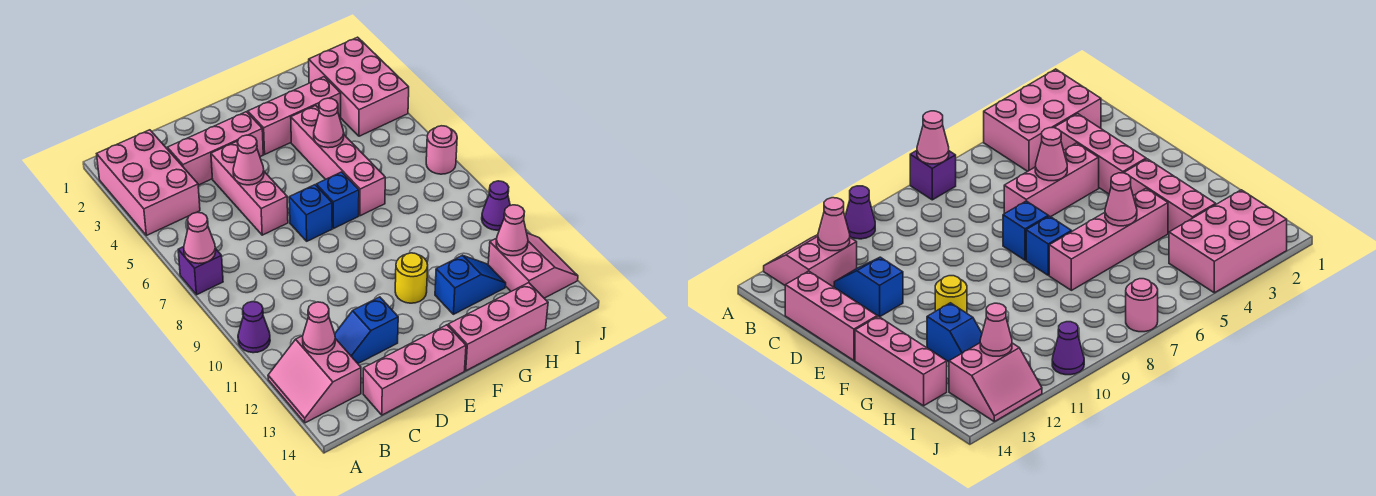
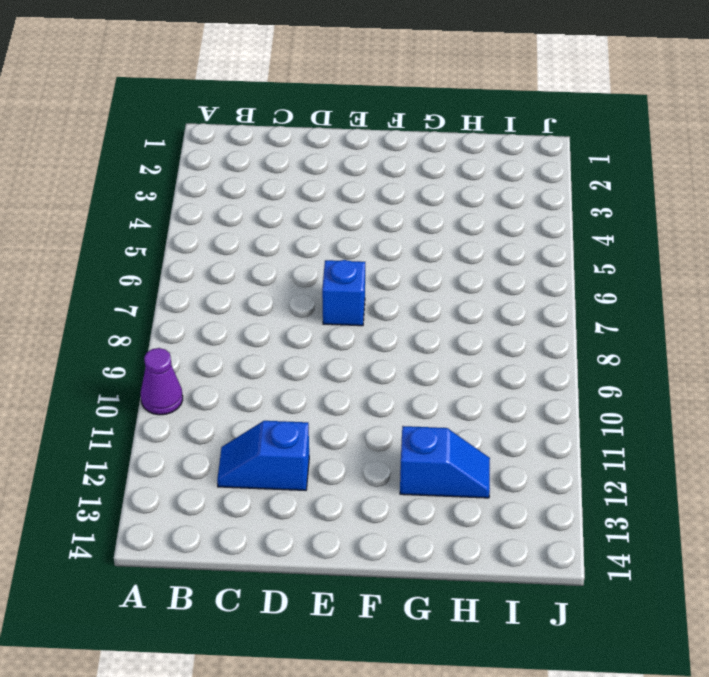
none -> pink brick A2:B4 level 1
none -> purple brick A7 level 1
none -> pink slope A12:B13 level 1 top B

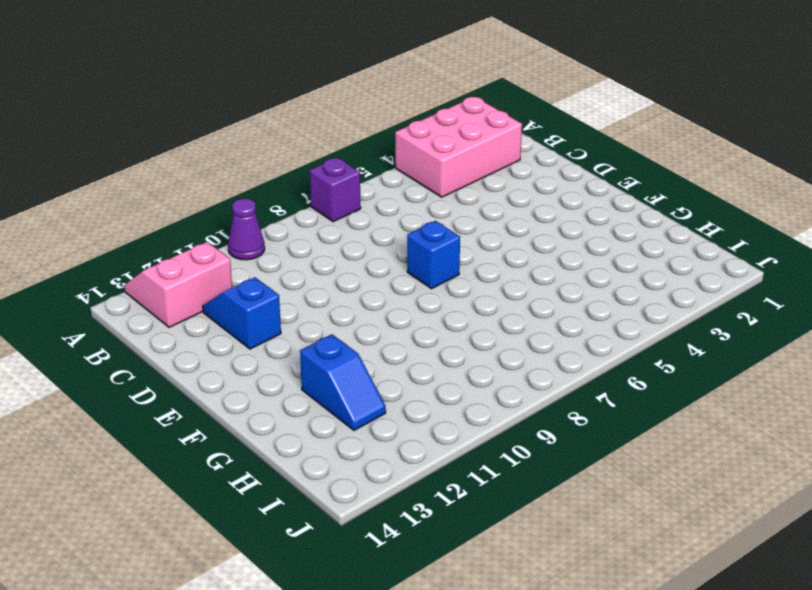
none -> pink brick C3:E3 level 1
none -> pink brick C14:E14 level 1
none -> pink brick D4:D6 level 1

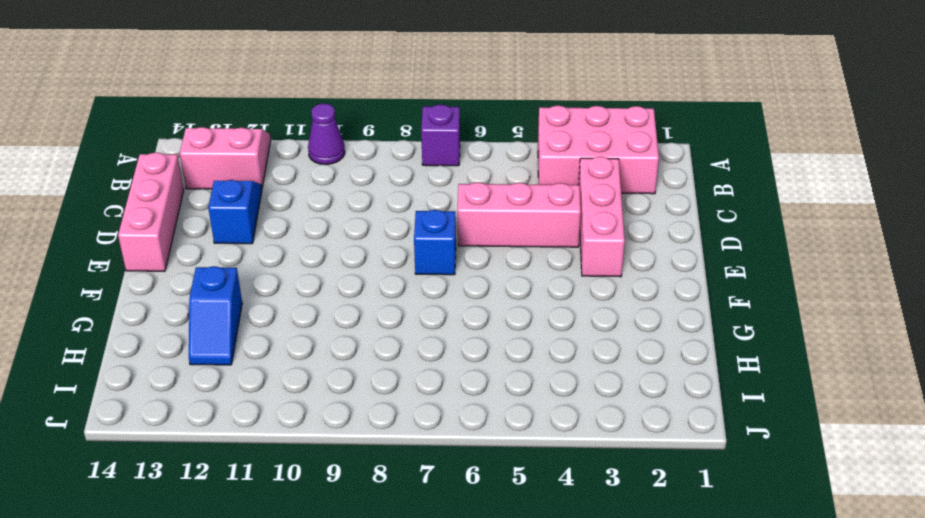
none -> pink brick F3:H3 level 1
none -> blue brick F7 level 1
none -> yellow round brick F11 level 1

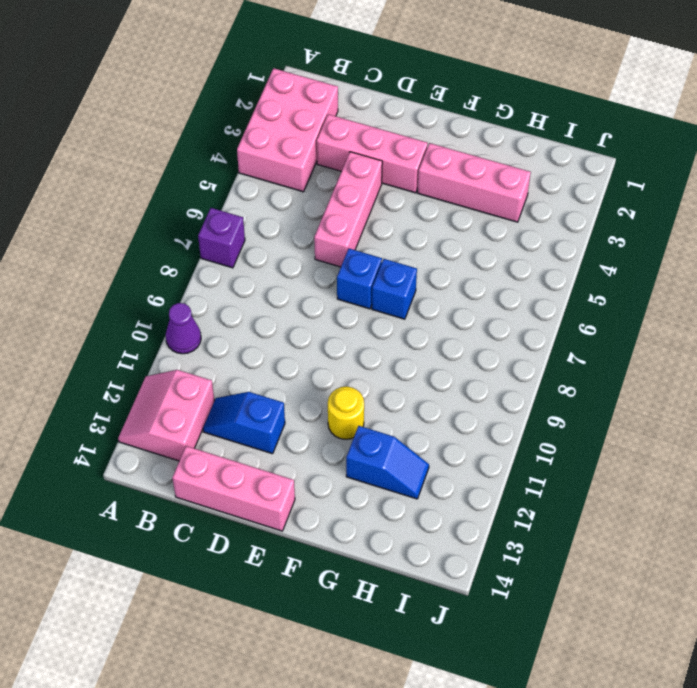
none -> pink brick F14:H14 level 1
none -> pink brick G4:G7 level 1
none -> pink brick I2:J4 level 1

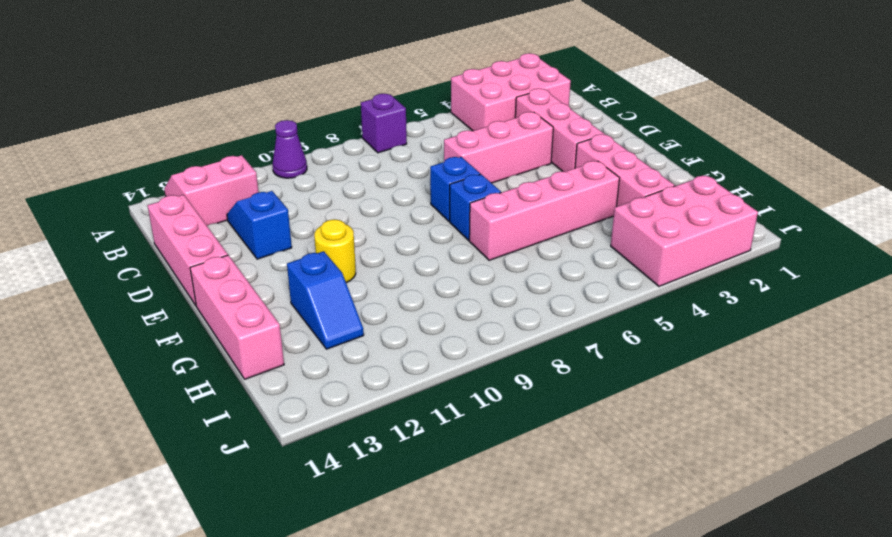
none -> pink slope I12:J13 level 1 top I
none -> pink round brick J7 level 1
none -> purple cone J10 level 1

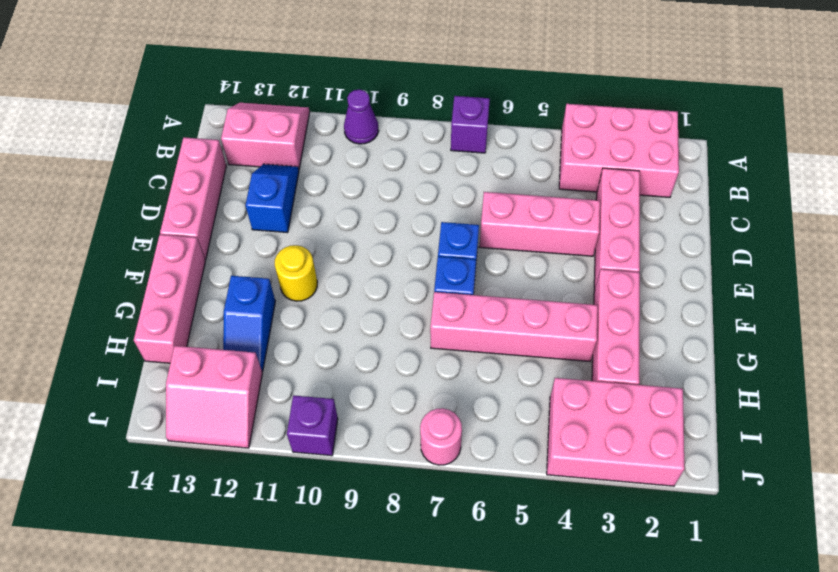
purple brick J10 level 1 -> purple cone J10 level 1
none -> pink cone A7 level 2
none -> pink cone B12 level 2
none -> pink cone D5 level 2

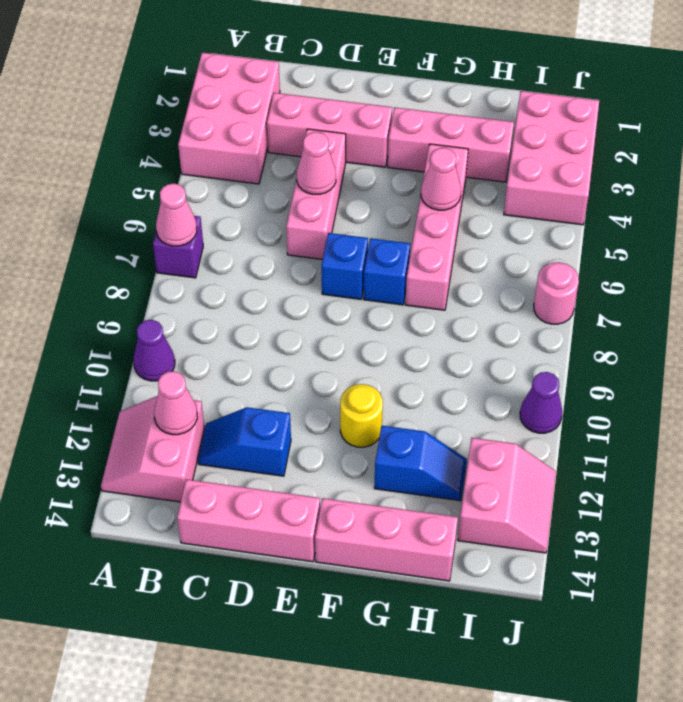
none -> pink cone I12 level 2

